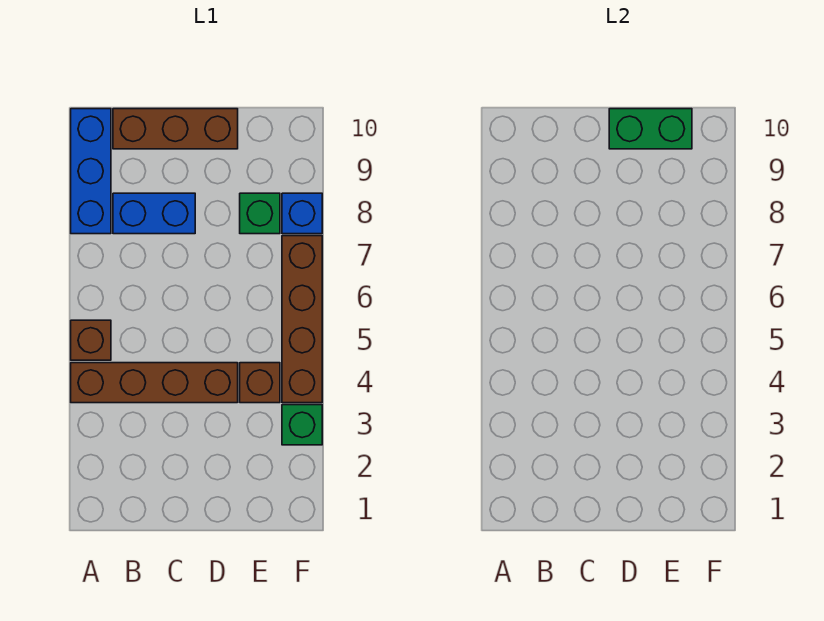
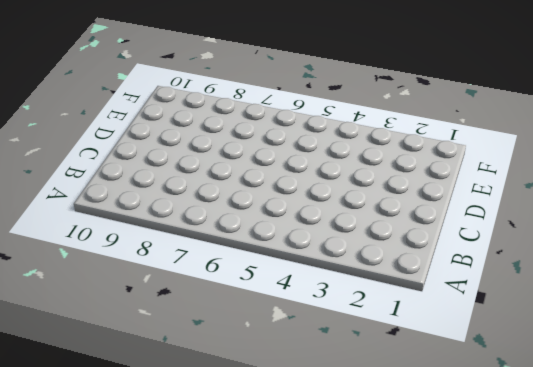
none -> brown brick A4:D4 level 1
none -> brown brick A5 level 1

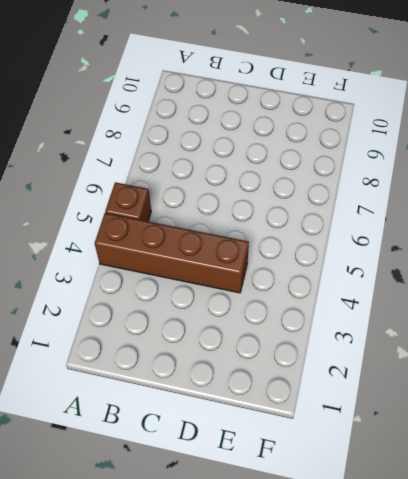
none -> blue brick A8:A10 level 1
none -> blue brick B8:C8 level 1

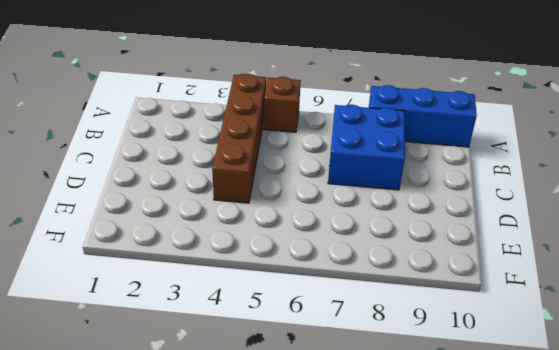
blue brick B7:C8 level 1 -> blue brick B8:C8 level 1
none -> brown brick B10:D10 level 1
none -> brown brick E4 level 1

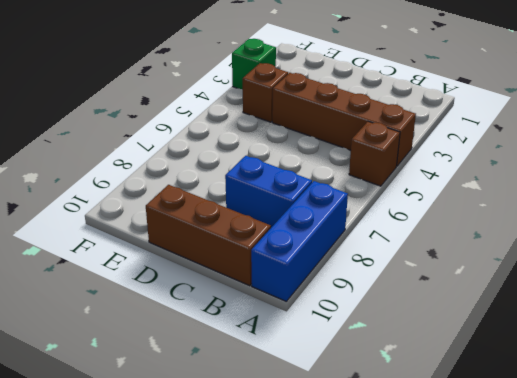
none -> green brick E8 level 1
none -> brown brick F4:F7 level 1

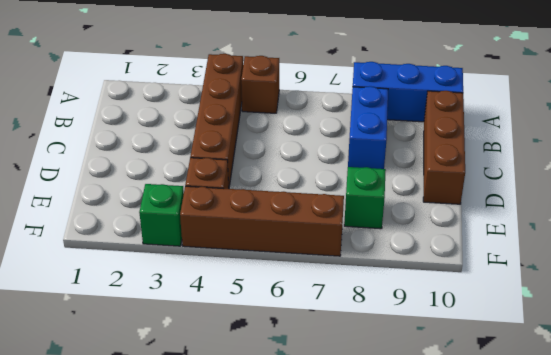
none -> blue brick F8 level 1
none -> green brick D10:E10 level 2

